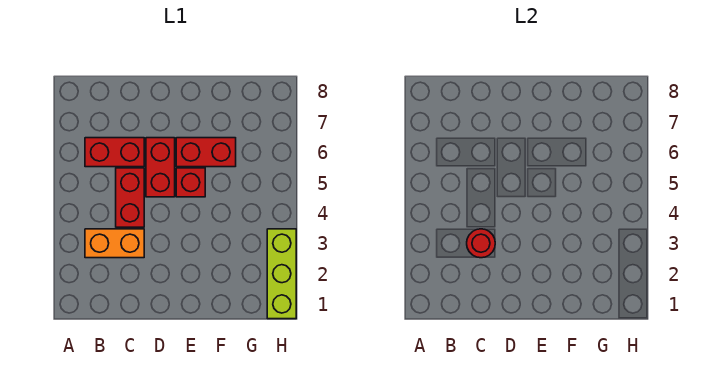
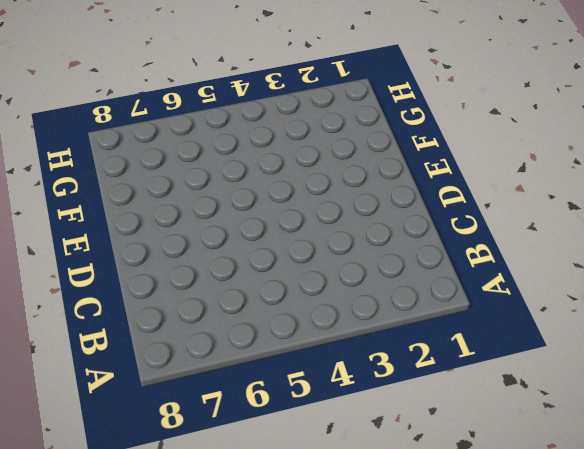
none -> orange brick B3:C3 level 1
none -> red brick B6:C6 level 1

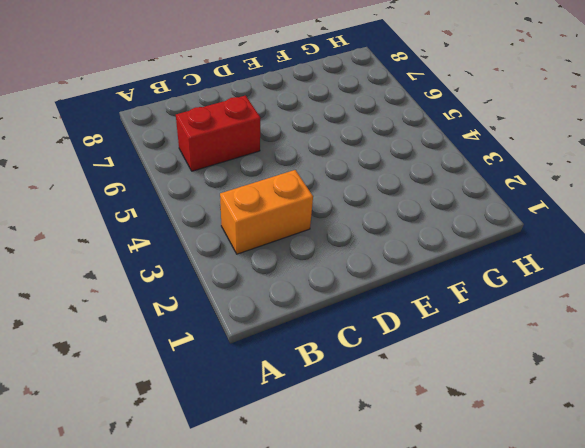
none -> red brick C4:C5 level 1
none -> red brick D5:D6 level 1

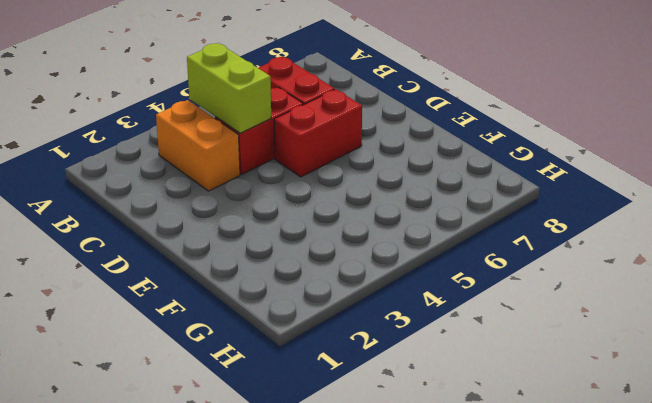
lime brick B4:C4 level 2 -> none
none -> red brick E5 level 1
none -> red brick E6:F6 level 1

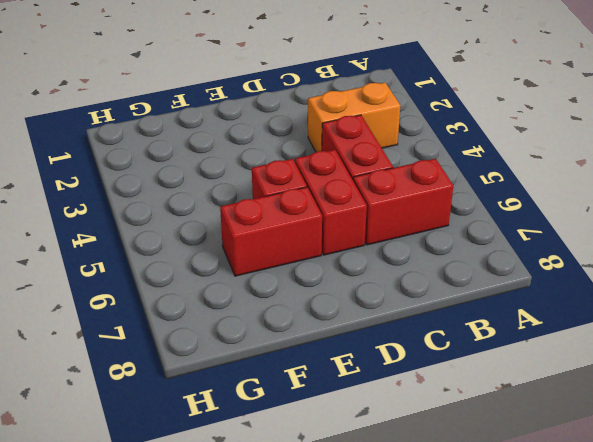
none -> lime brick H1:H3 level 1
none -> red round brick C3 level 2

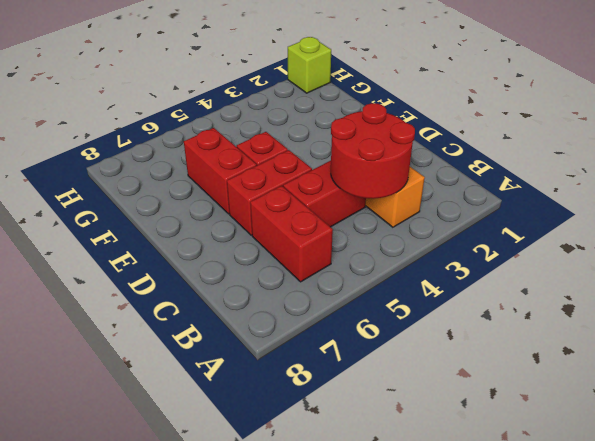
red round brick B3:C4 level 2 -> red round brick C3 level 2
lime brick H1 level 1 -> lime brick H1:H3 level 1

